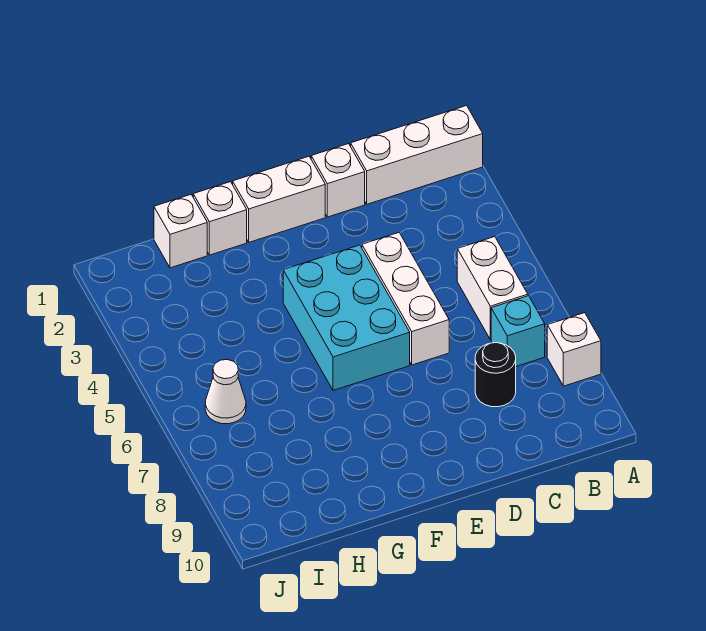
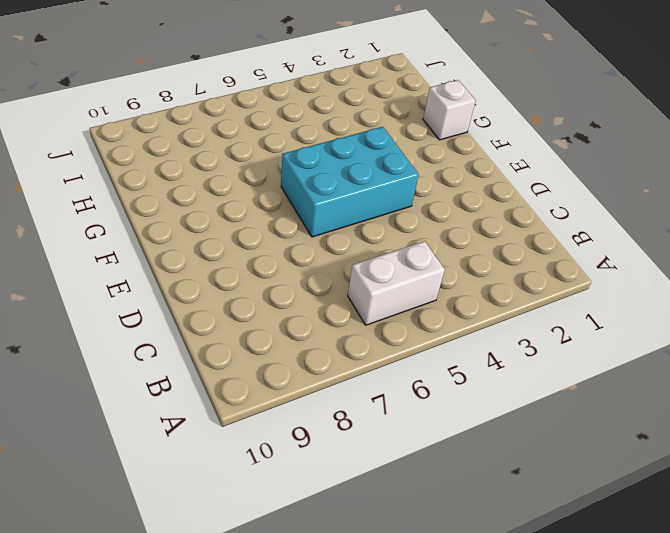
none -> white brick A1:C1 level 1
none -> white brick A8 level 1
none -> cyan brick B7 level 1

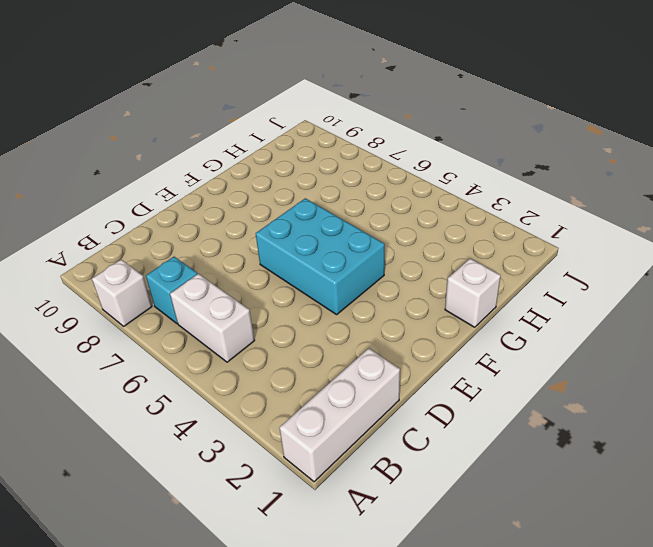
none -> black round brick C8 level 1
none -> white brick D1 level 1
none -> white brick D4:D6 level 1

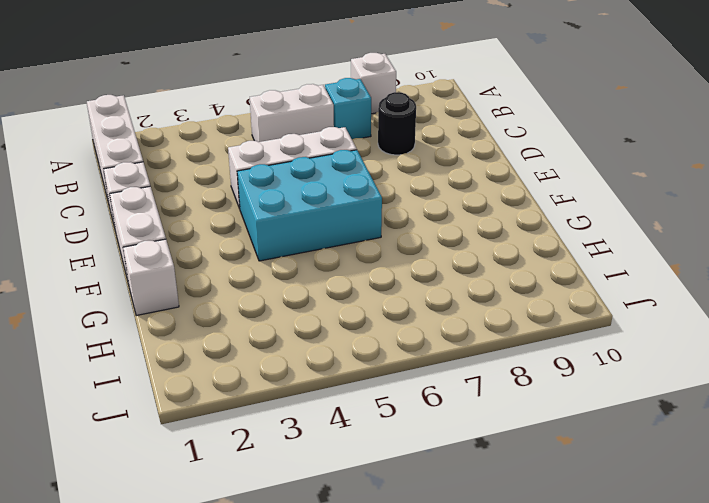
none -> white brick H1 level 1
none -> white cone I6 level 1

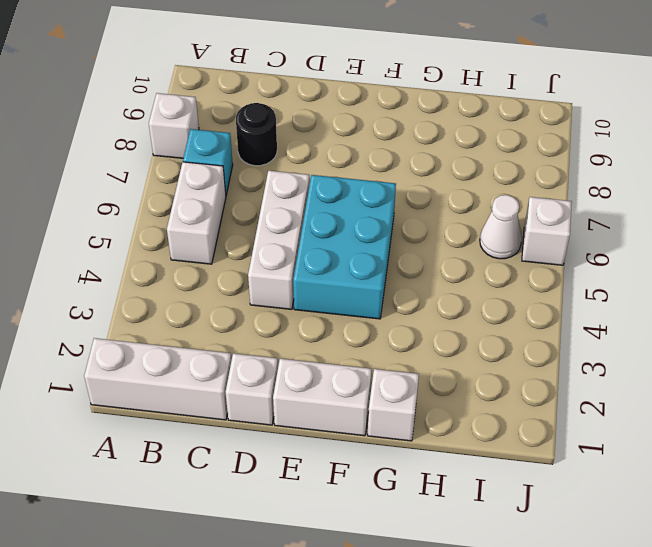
white brick J6 level 1 -> white brick H1 level 1

